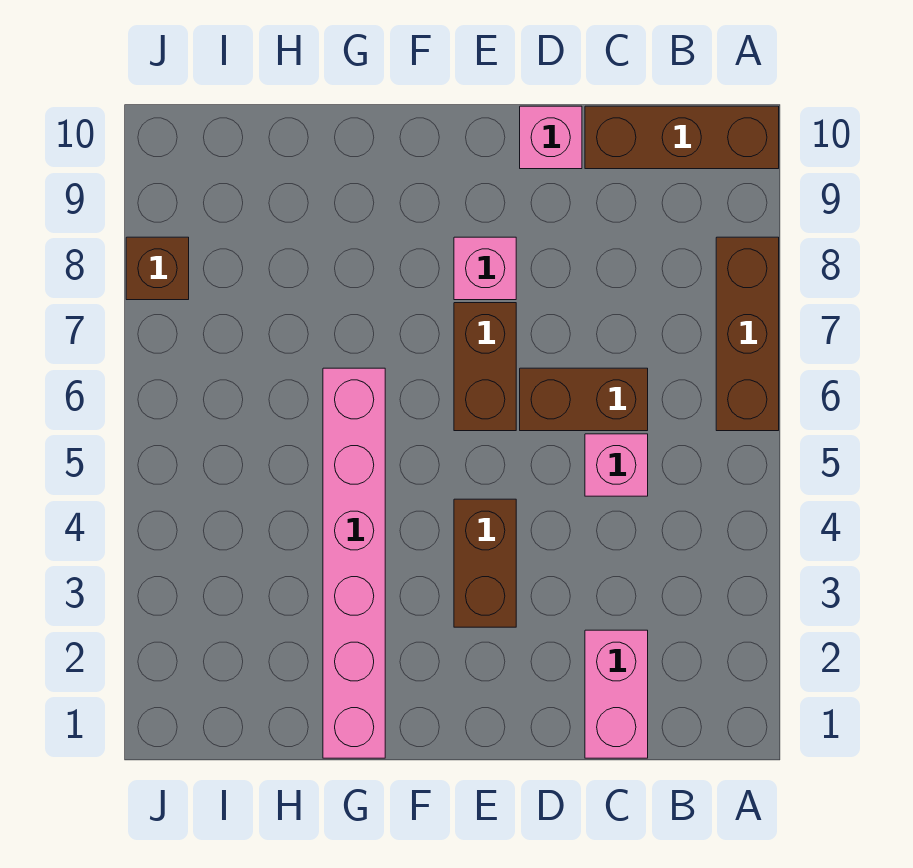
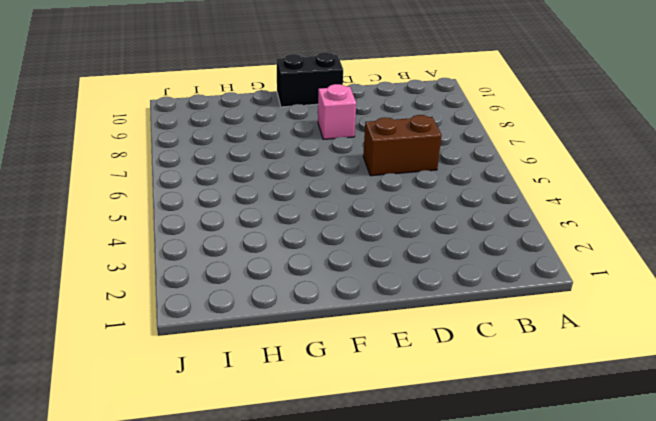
black brick E10:F10 level 1 -> none
none -> brown brick A6:A8 level 1
none -> brown brick A10:C10 level 1

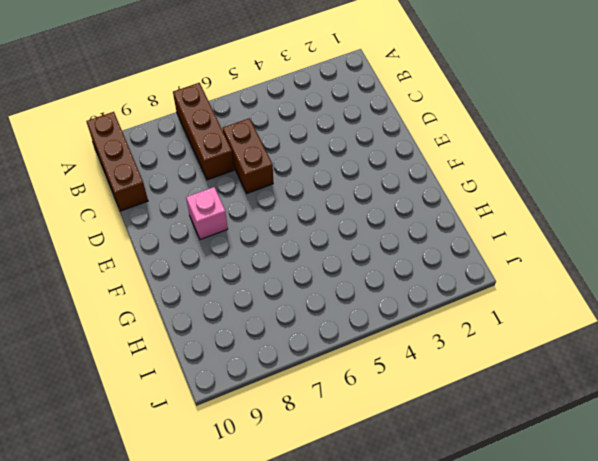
brown brick A7:C7 level 1 -> brown brick A6:A8 level 1
none -> pink brick C1:C2 level 1
none -> pink brick C5 level 1

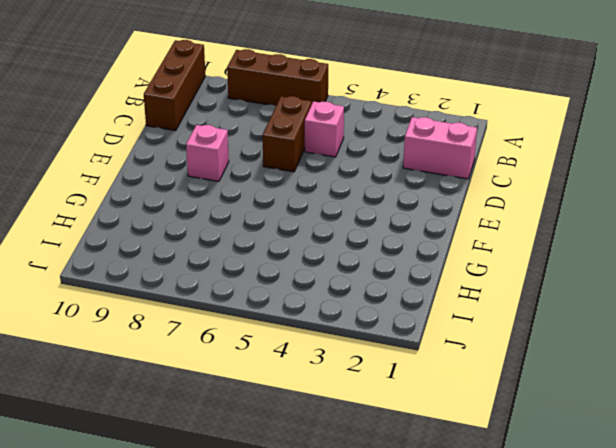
none -> pink brick D10 level 1
none -> brown brick E3:E4 level 1

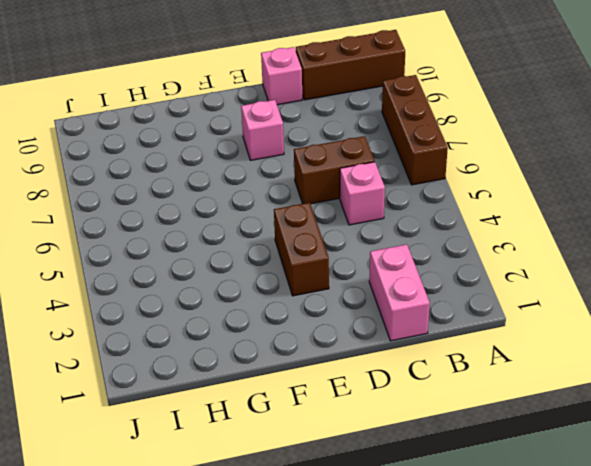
none -> brown brick E6:E7 level 1
none -> pink brick G1:G6 level 1

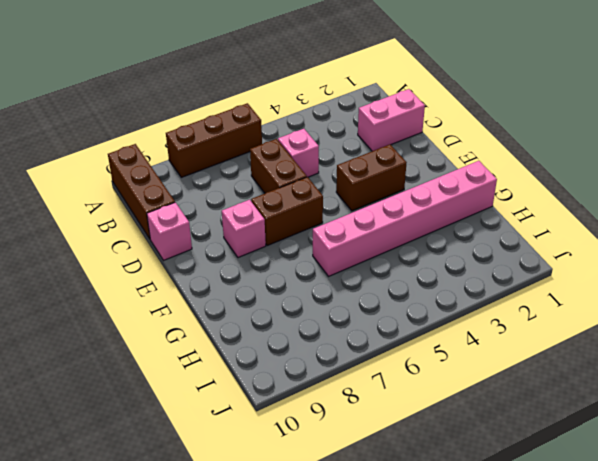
none -> brown brick J8 level 1

